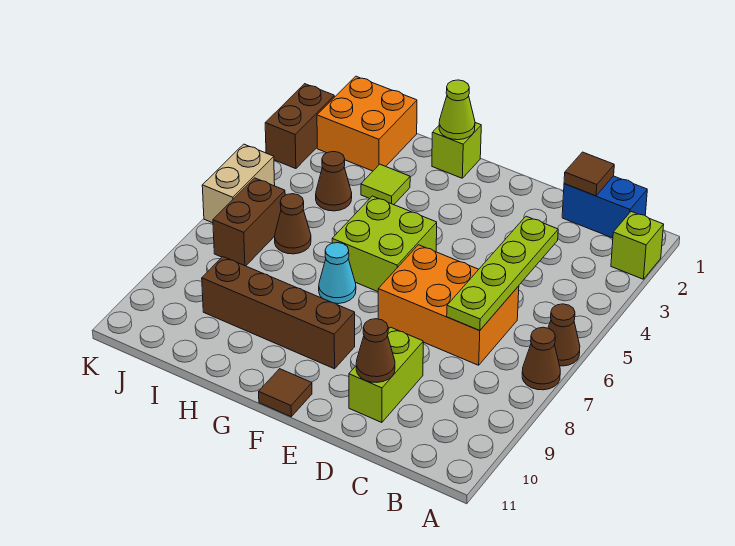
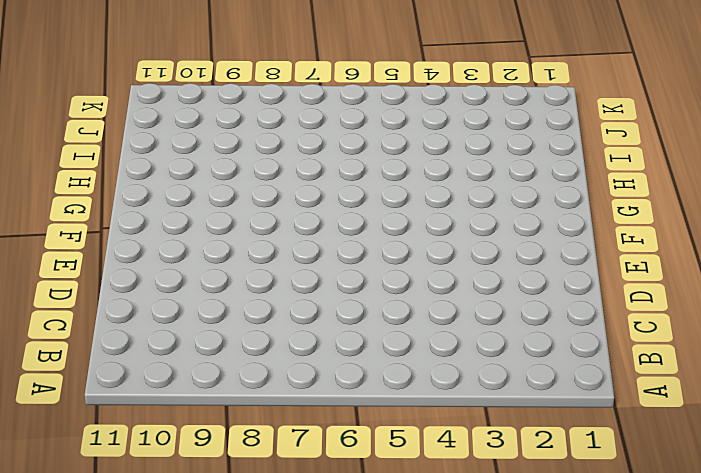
none -> lime brick A2 level 1
none -> brown cone A6 level 1
none -> brown cone A7 level 1

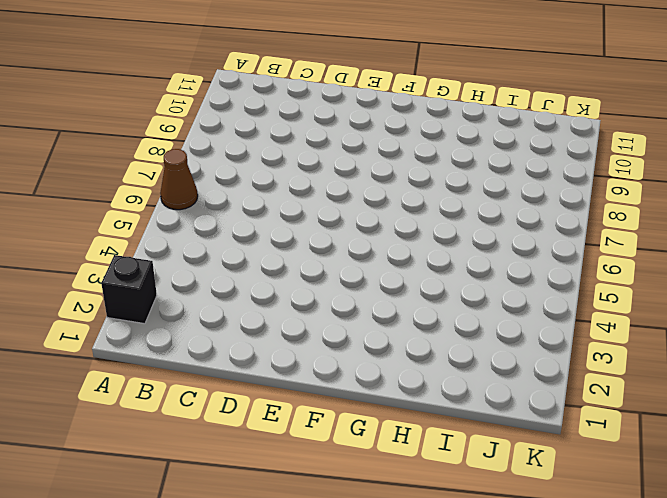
black brick A2 level 1 -> lime brick A2 level 1
none -> brown cone A7 level 1
none -> blue brick B1:C1 level 1
none -> orange brick C6:E7 level 1

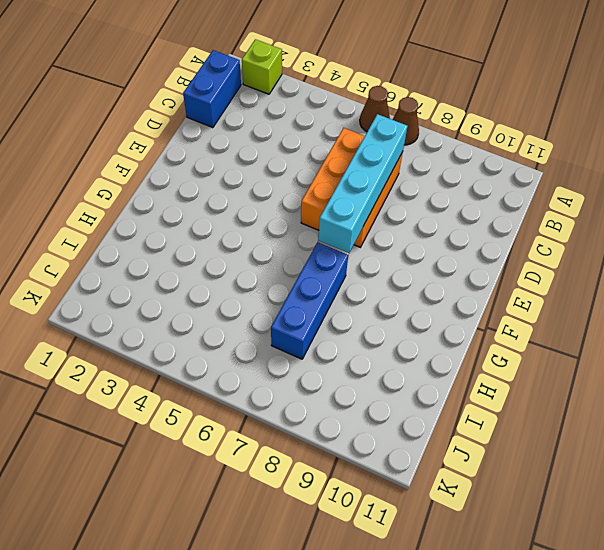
cyan brick C7:F7 level 2 -> lime plate C4:C7 level 2
blue brick G7:I7 level 1 -> cyan cone G7 level 1
none -> lime brick D9:D10 level 1
none -> lime brick F5:G6 level 1
none -> brown brick F9:I9 level 1

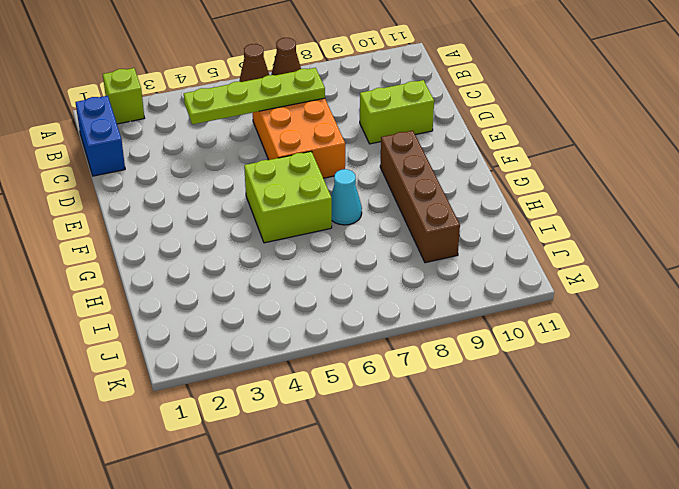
none -> brown tile F11 level 1
none -> lime brick G1 level 1
none -> lime tile H3 level 1

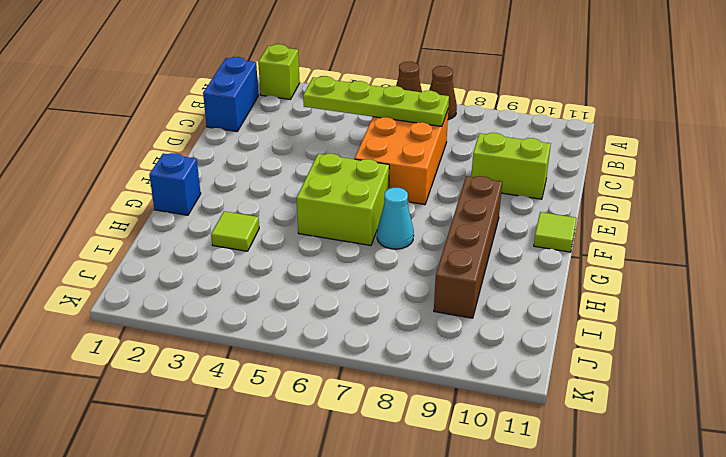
lime tile F11 level 1 -> brown tile F11 level 1
blue brick G1 level 1 -> lime brick G1 level 1
none -> orange brick I1:J2 level 1
none -> brown cone I4 level 1
none -> brown cone I6 level 1

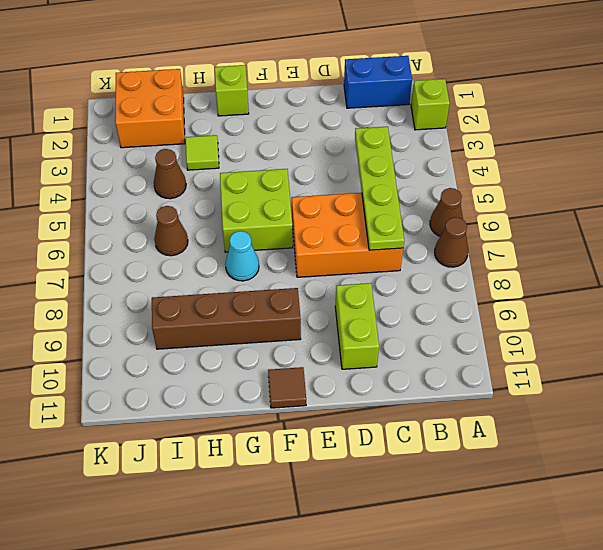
none -> brown brick J6:J7 level 1
none -> brown brick K2:K3 level 1
none -> tan brick K5:K6 level 1

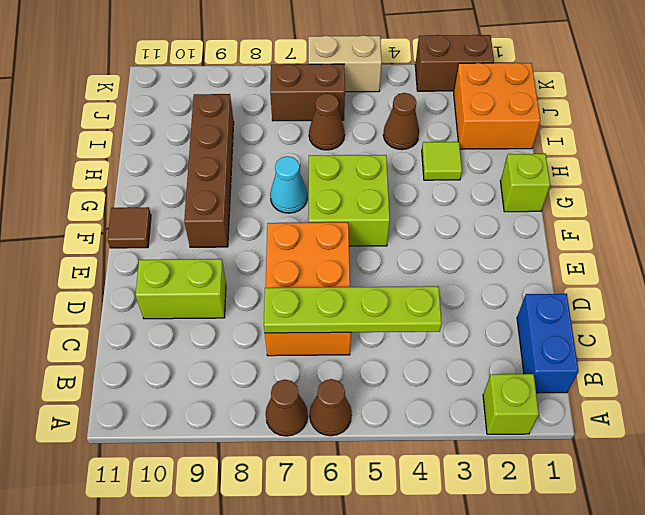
none -> brown tile C1 level 2
none -> brown cone D10 level 2
none -> lime cone G1 level 2

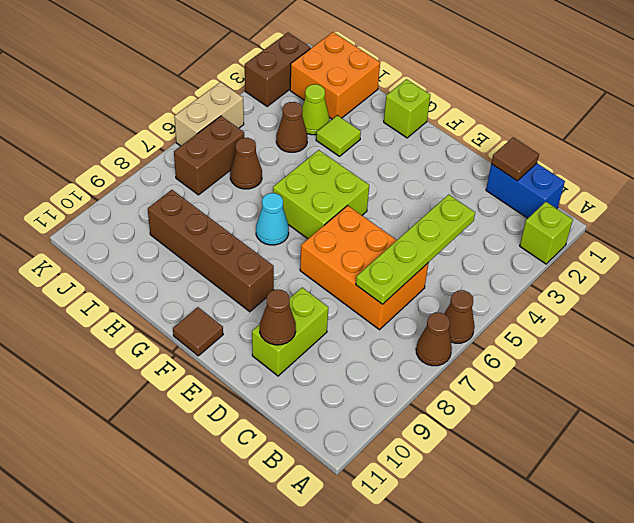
lime cone I3 level 1 -> lime cone G1 level 2

